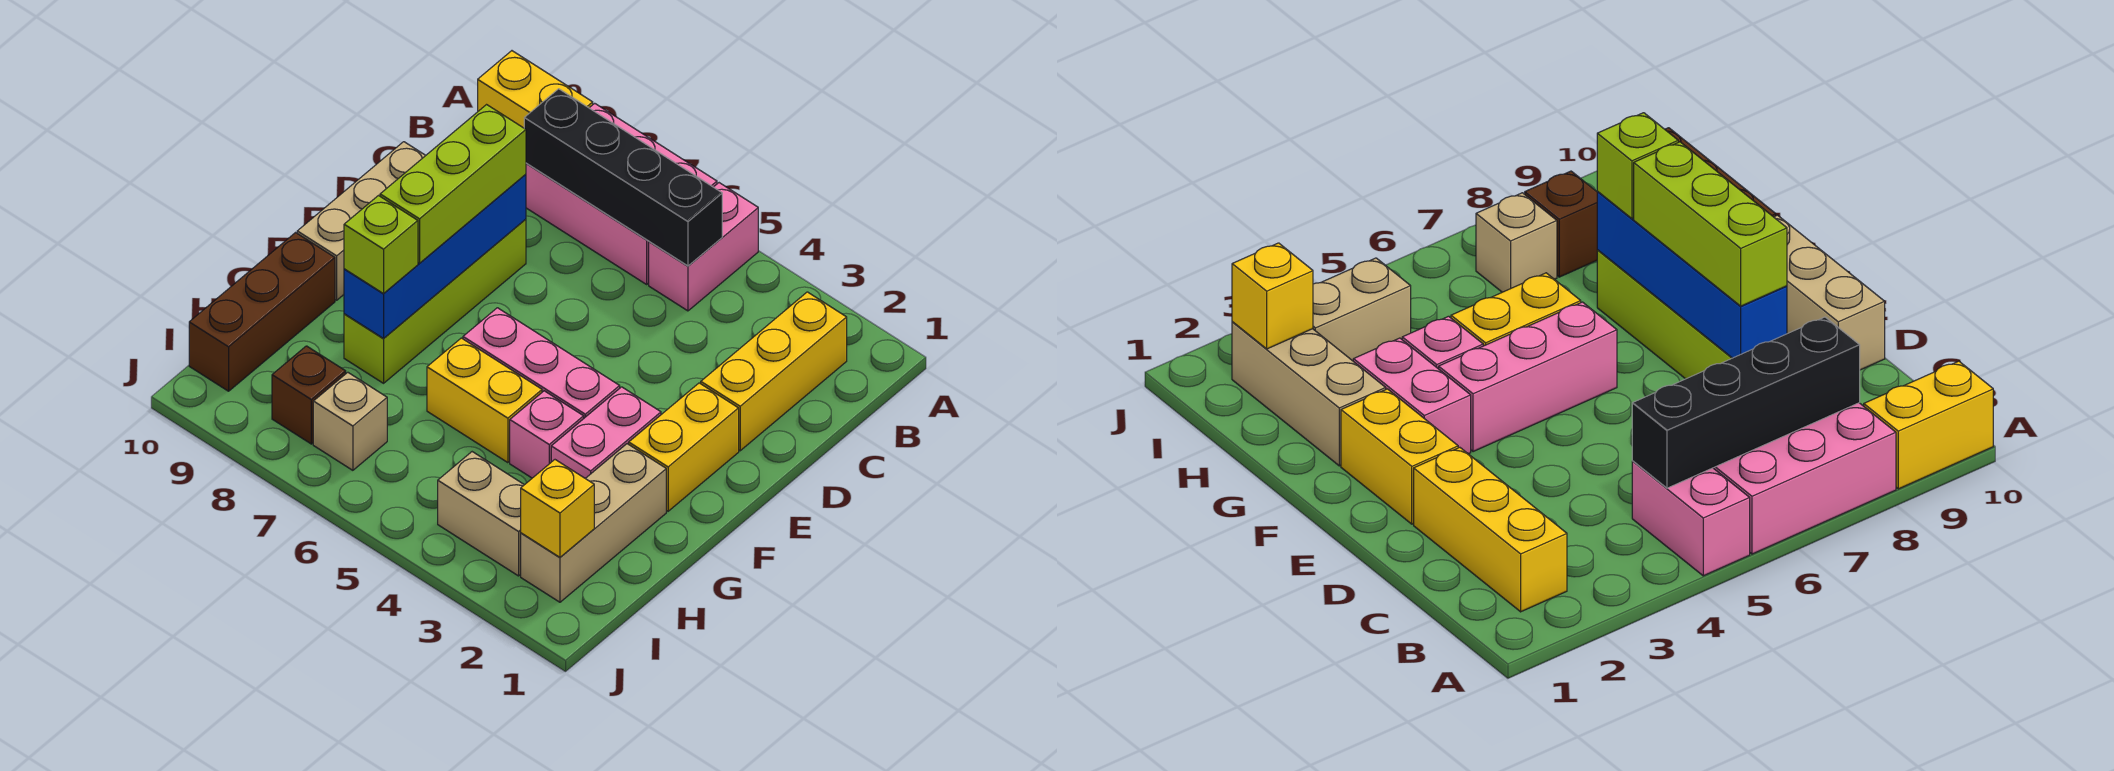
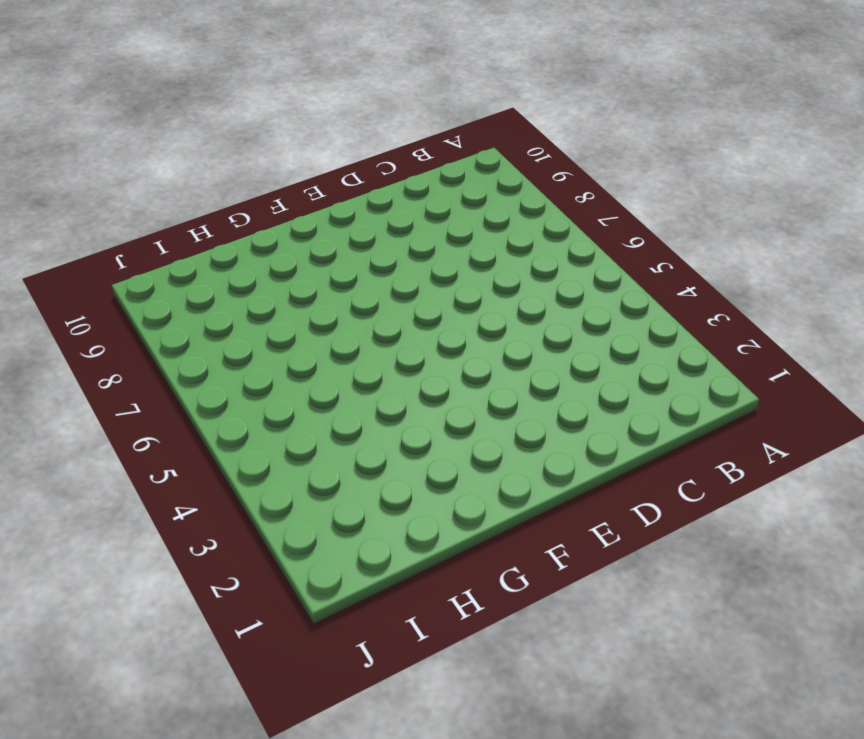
none -> pink brick A5:B5 level 1
none -> pink brick A6:B8 level 1
none -> yellow brick A9:A10 level 1

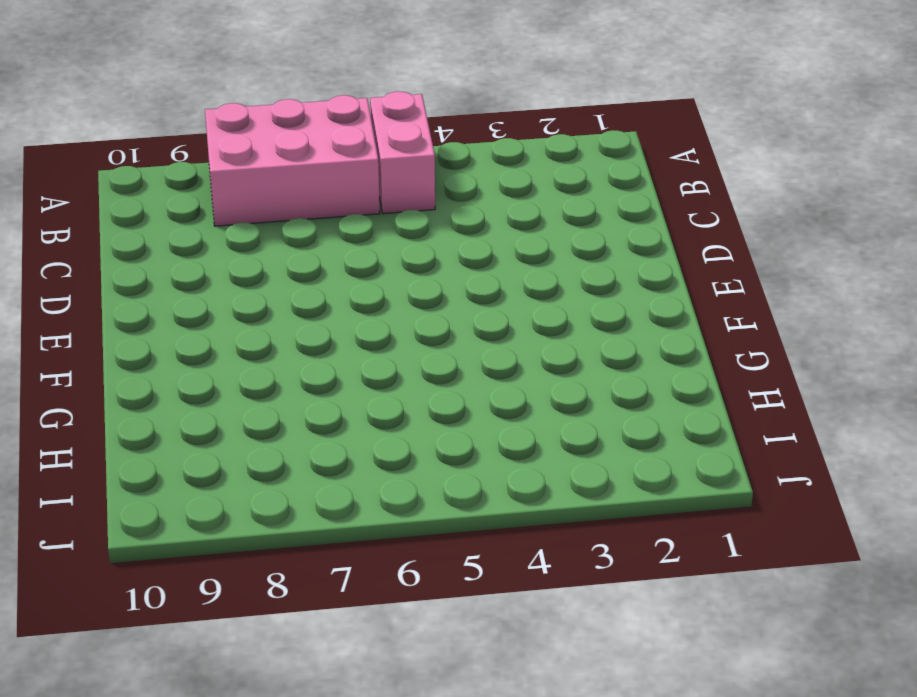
none -> yellow brick A9:A10 level 1
none -> yellow brick B2:D2 level 1
none -> lime brick D8:G8 level 1

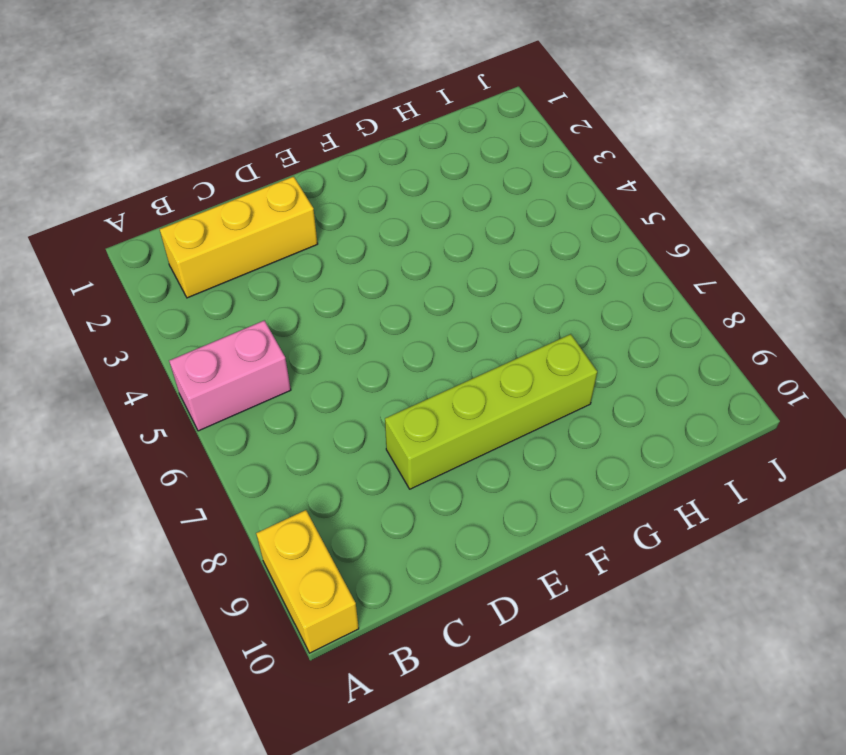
none -> pink brick A6:B8 level 1
none -> tan brick D10:F10 level 1
none -> yellow brick E2:F2 level 1

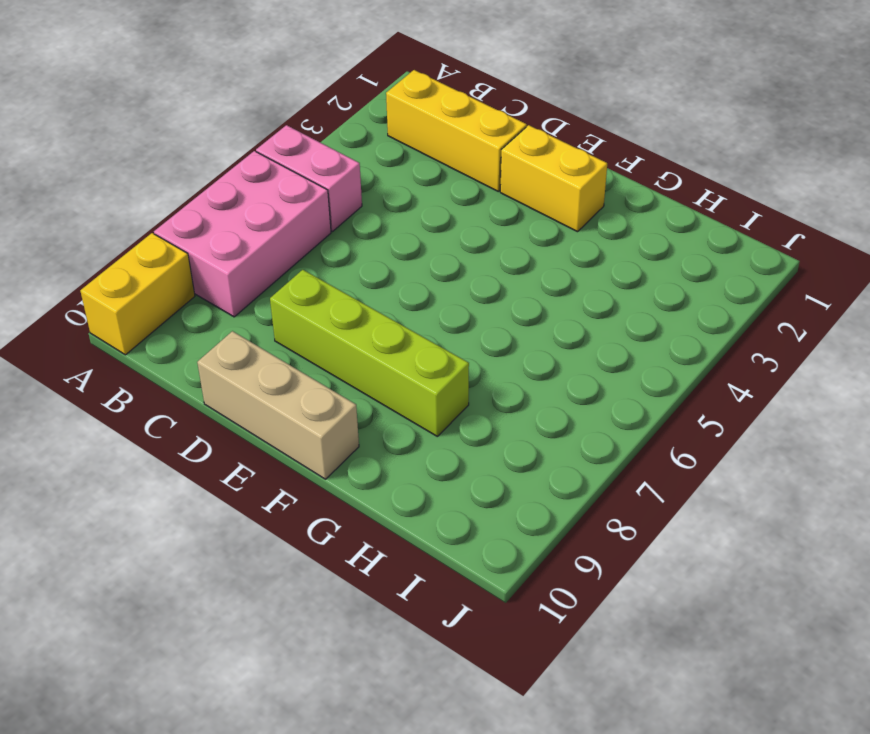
none -> pink brick F3:G3 level 1
none -> pink brick F4:F6 level 1
none -> tan brick G2:I2 level 1

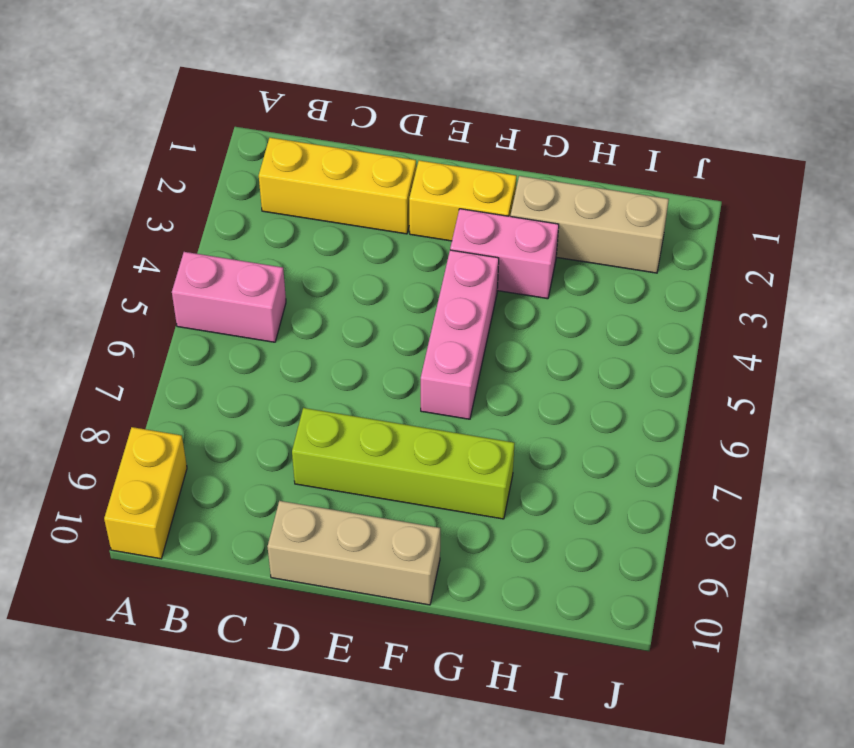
none -> pink brick A6:B8 level 1
none -> pink brick G4 level 1
none -> yellow brick G5:G6 level 1

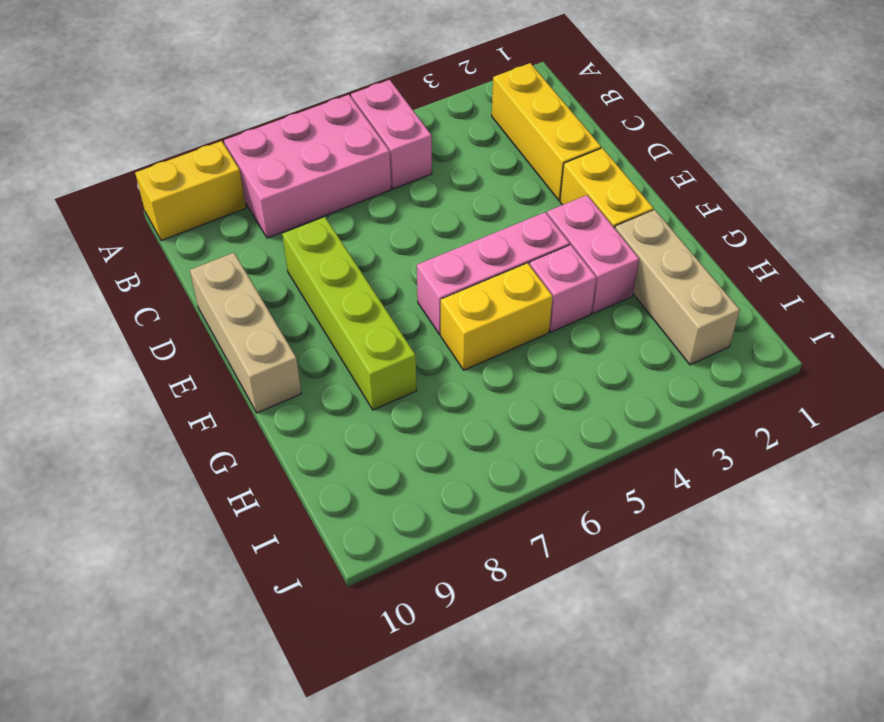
none -> brown brick G10:I10 level 1
none -> tan brick I3:I4 level 1
none -> tan brick I7 level 1

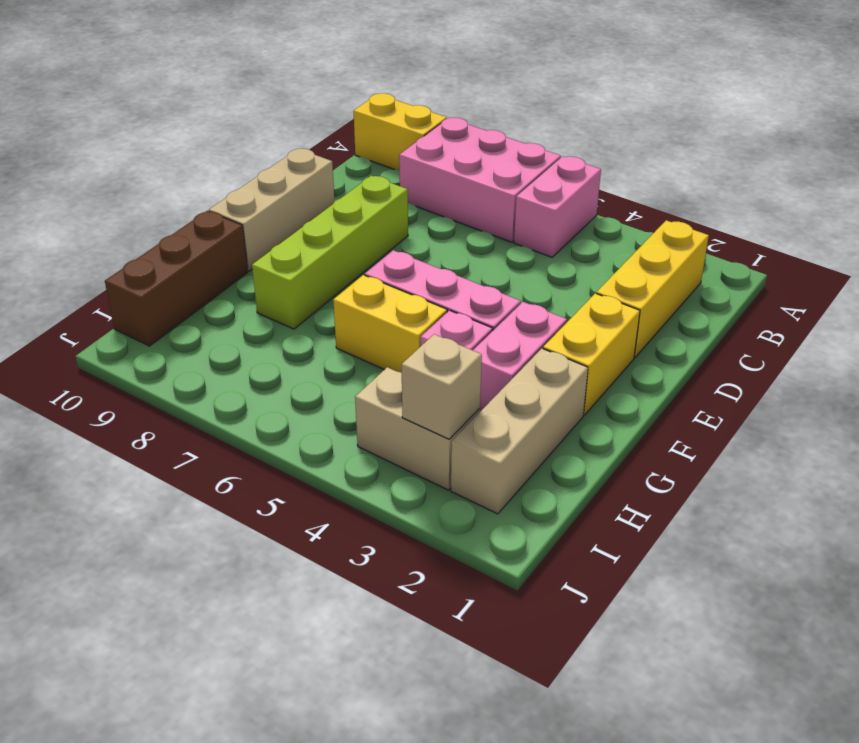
tan brick I3 level 2 -> tan brick I7 level 1
none -> brown brick I8 level 1
none -> black brick B5:B8 level 2
none -> blue brick D8:G8 level 2

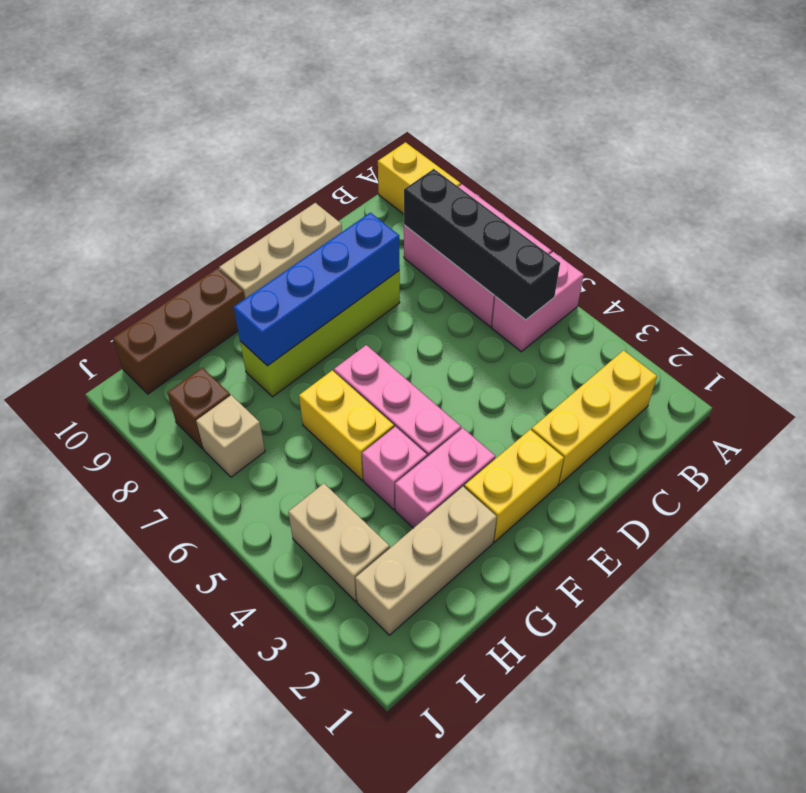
none -> yellow brick I2 level 2
none -> lime brick D8:F8 level 3
none -> lime brick G8 level 3

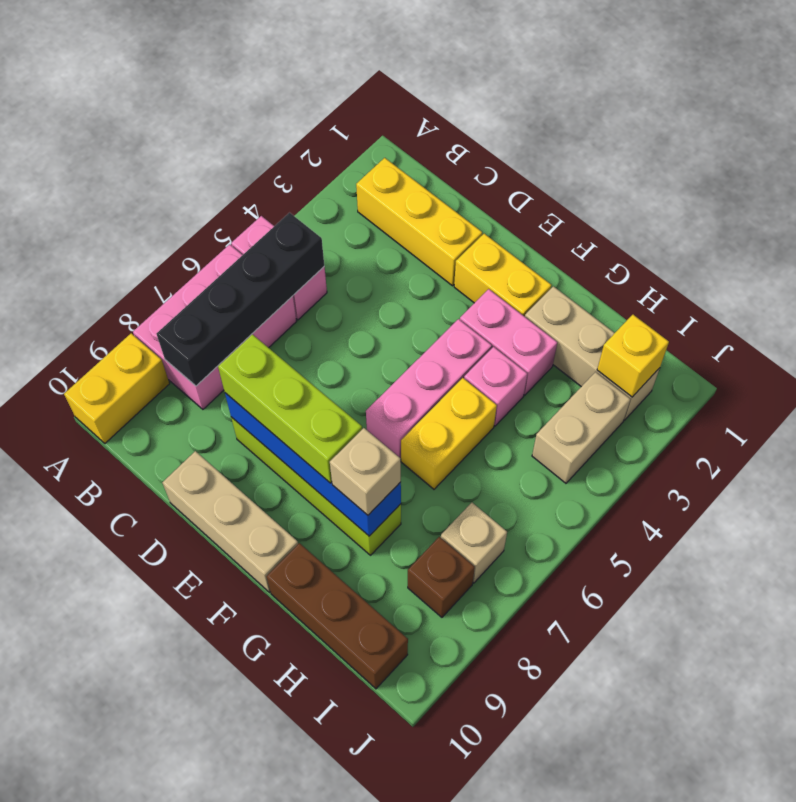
tan brick G8 level 3 -> lime brick G8 level 3

